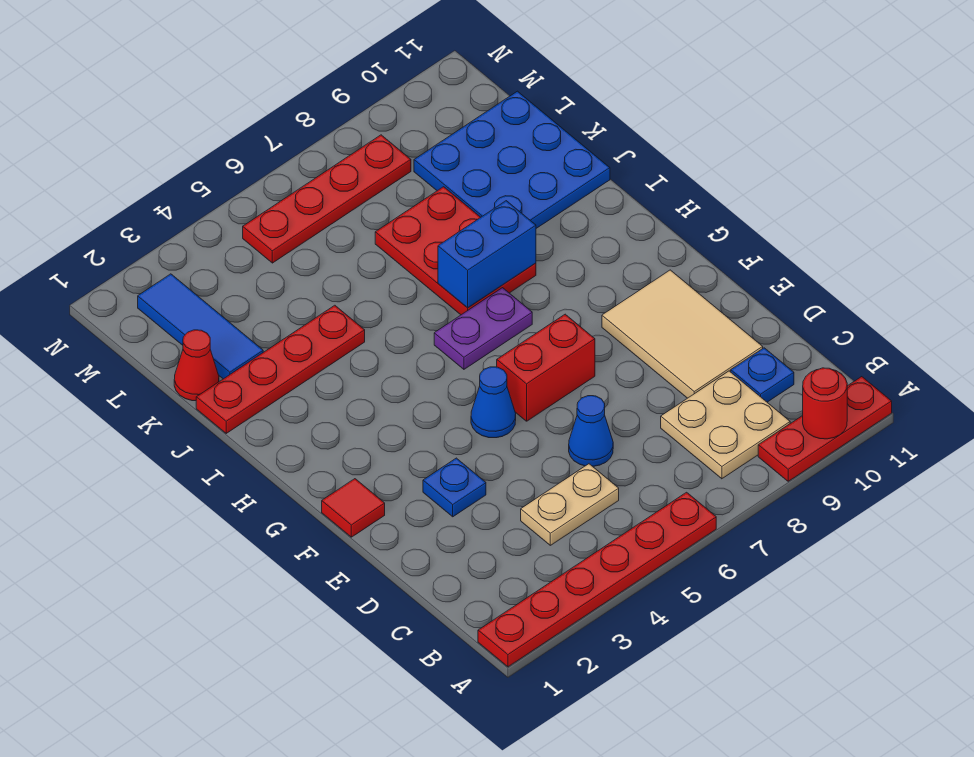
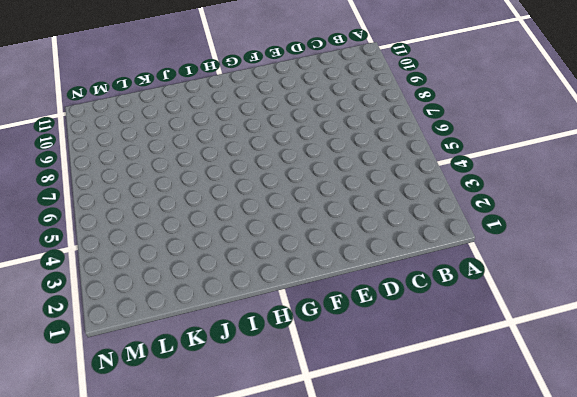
none -> red plate A1:A6 level 1
none -> red plate A9:A11 level 1
none -> tan plate B8:C9 level 1

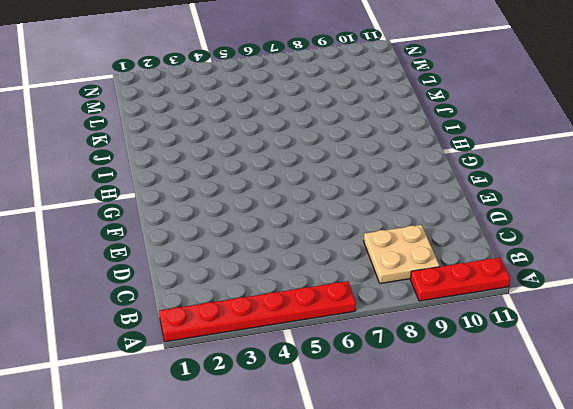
none -> tan plate C4:C5 level 1
none -> blue plate C10 level 1
none -> blue cone D6 level 1

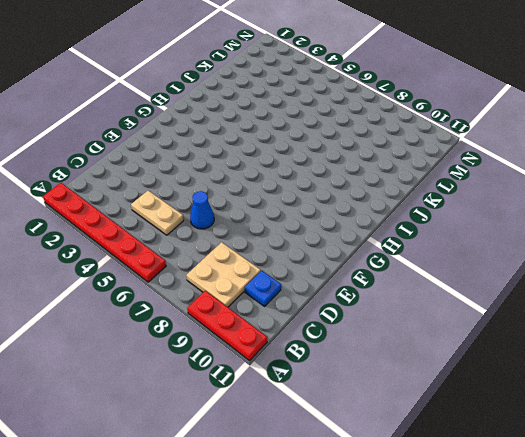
none -> tan tile D9:F10 level 1
none -> blue plate E3 level 1
none -> red tile F1 level 1

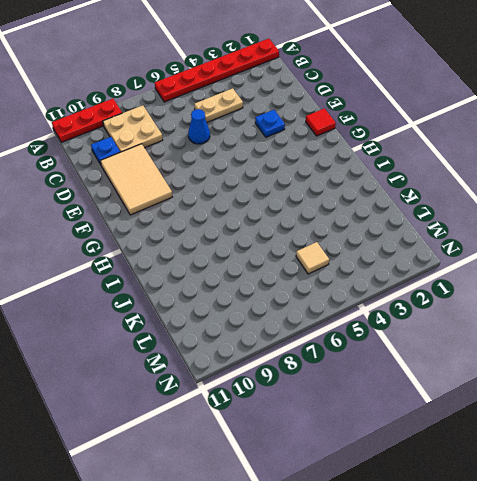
tan tile L5 level 1 -> none
none -> blue cone F5 level 1
none -> red brick F6:F7 level 1
none -> purple plate H6:H7 level 1

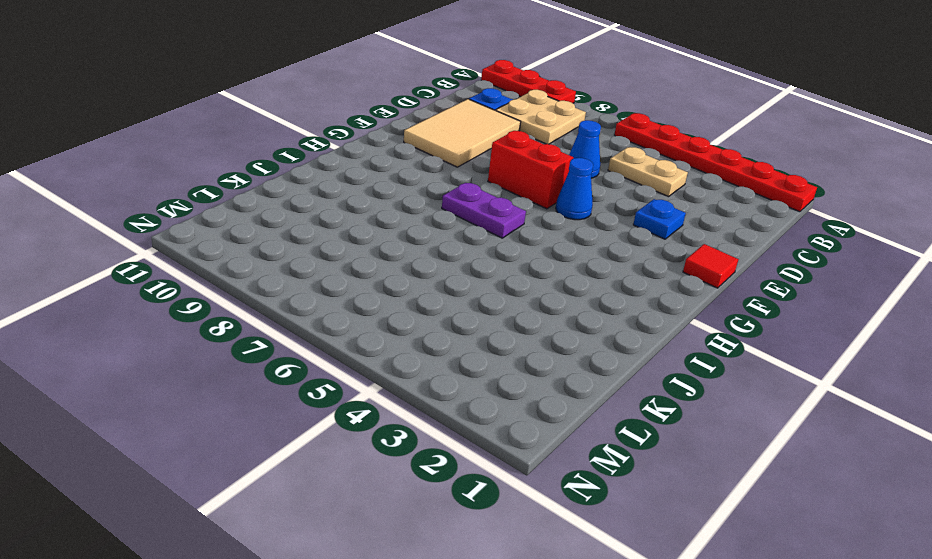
none -> red plate I7:K8 level 1
none -> red plate J1:J4 level 1
none -> blue plate J9:L11 level 1

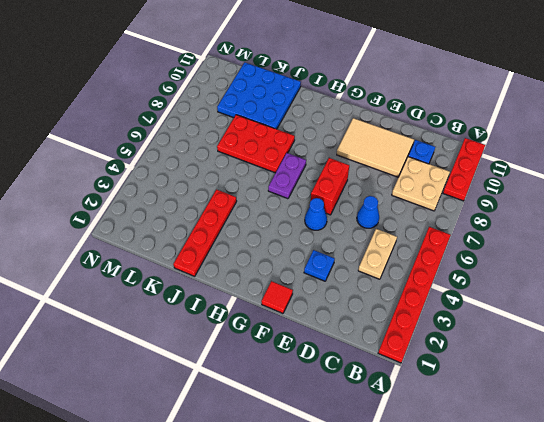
none -> red cone K1 level 1
none -> blue tile K2:M2 level 1
none -> red plate M5:M8 level 1

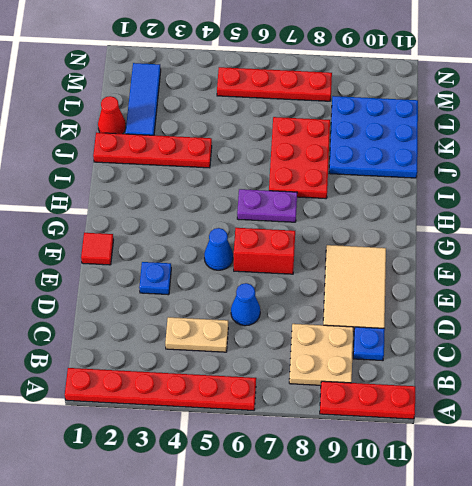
none -> red round brick A10 level 2
none -> blue brick I7:I8 level 2

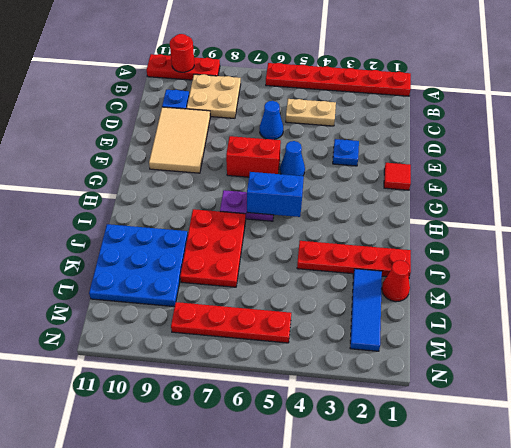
blue brick H5:H6 level 2 -> blue brick I7:I8 level 2

